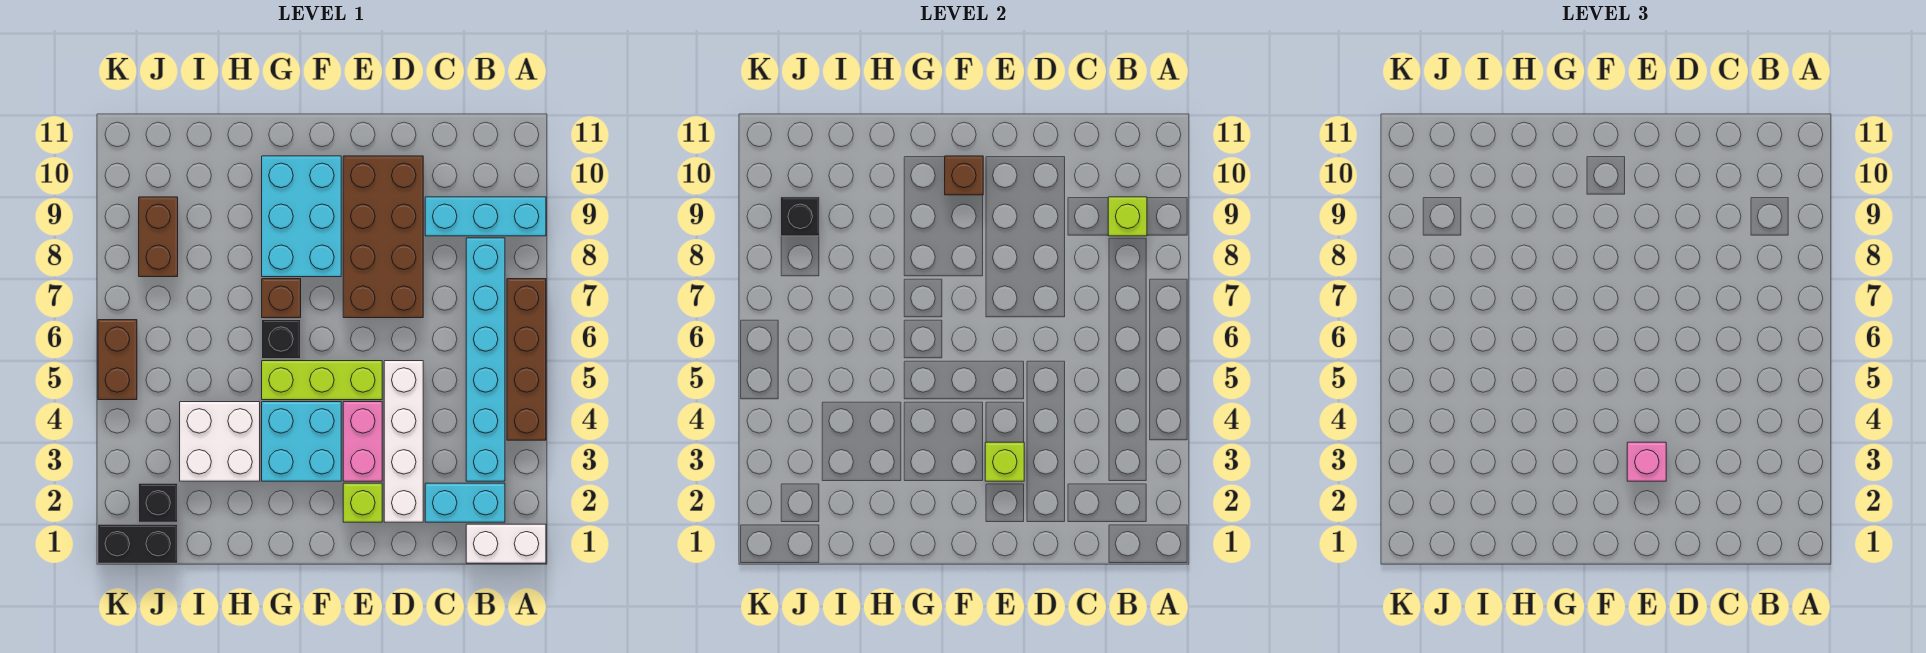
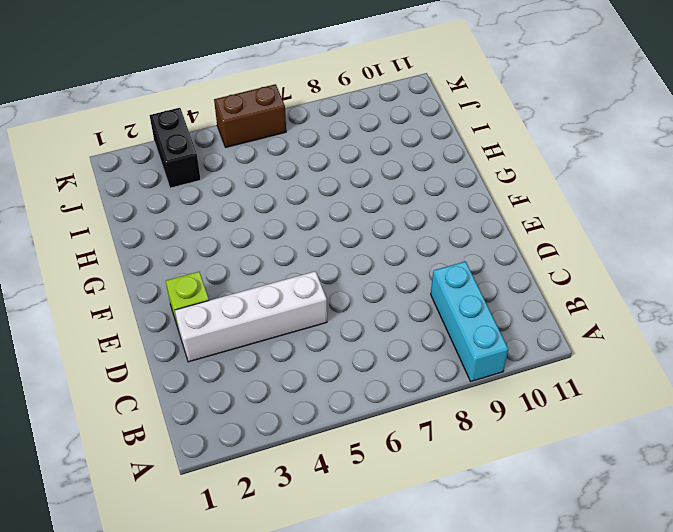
black brick J3:K3 level 1 -> black brick J1:K1 level 1
none -> white brick A1:B1 level 1
none -> brown brick A4:A7 level 1
none -> cyan brick B2:C2 level 1

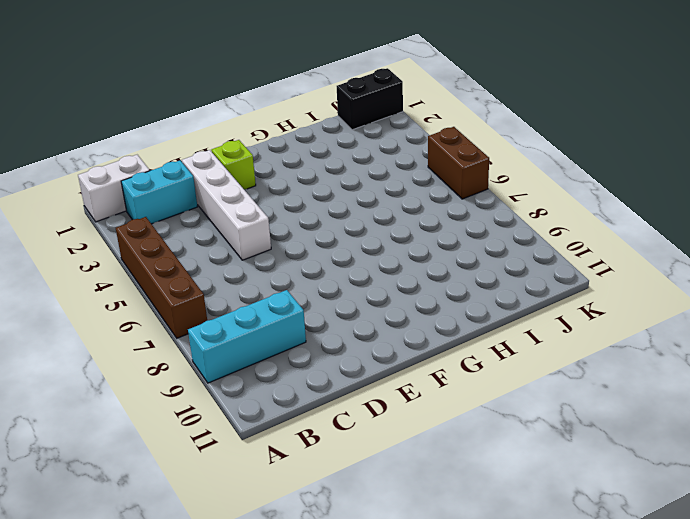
none -> cyan brick B3:B8 level 1
none -> brown brick D7:E10 level 1
none -> pink brick E3:E4 level 1

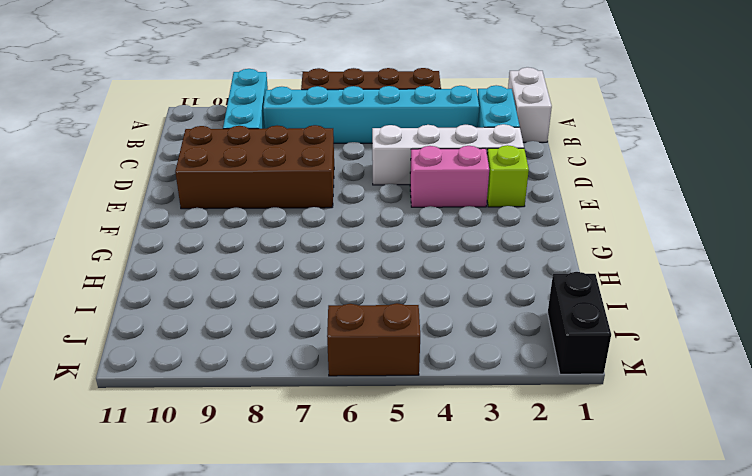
none -> lime brick E5:G5 level 1
none -> cyan brick F3:G4 level 1
none -> cyan brick F8:G10 level 1

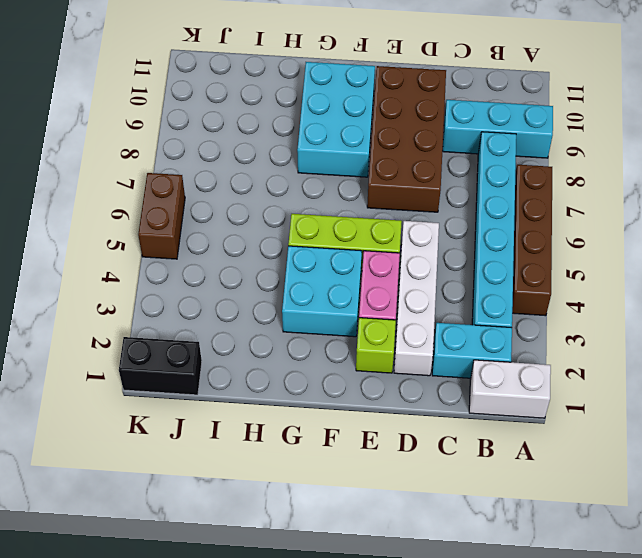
none -> black brick G6 level 1
none -> brown brick G7 level 1
none -> white brick H3:I4 level 1

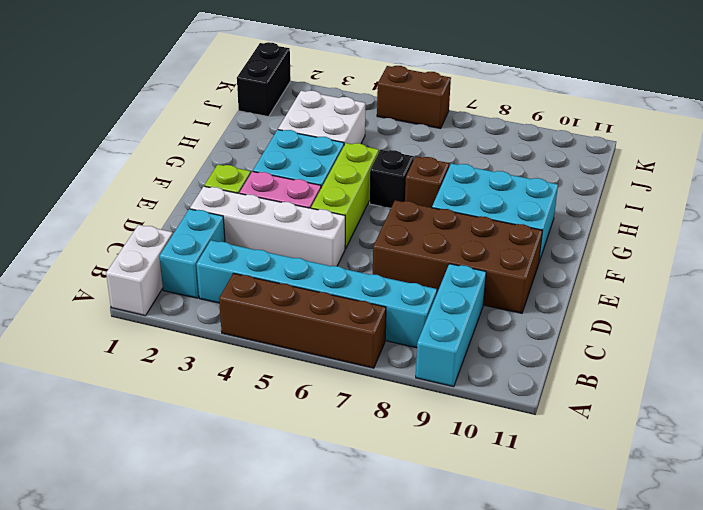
none -> black brick J2 level 1
none -> brown brick J8:J9 level 1
none -> lime brick B9 level 2

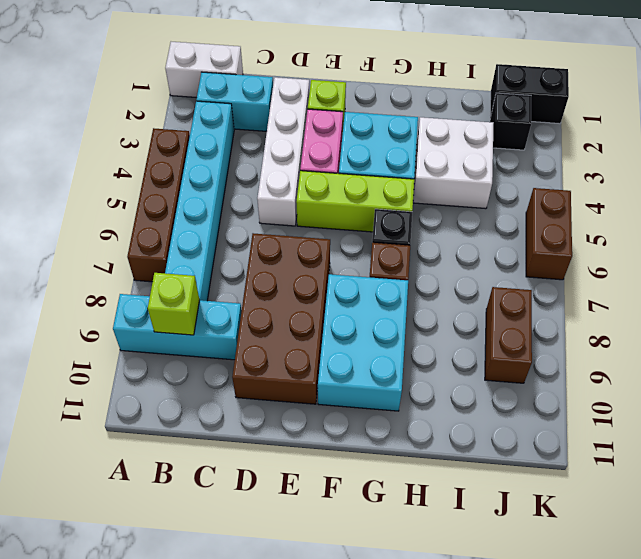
none -> lime brick E3 level 2
none -> brown brick F10 level 2
none -> black brick J9 level 2

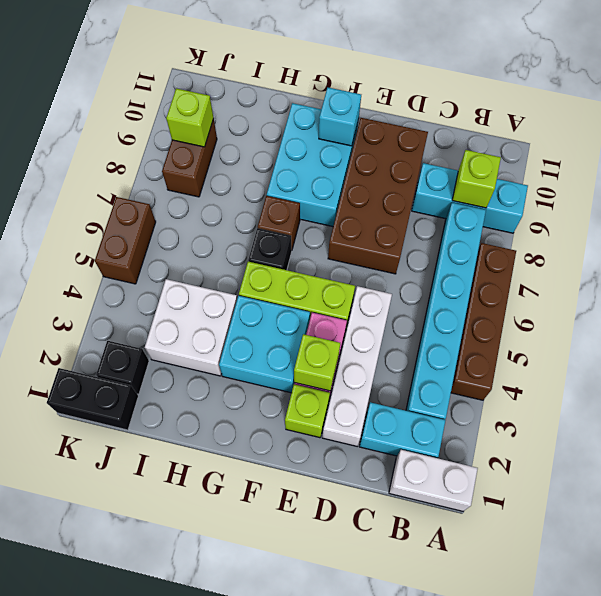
cyan brick F10 level 2 -> brown brick F10 level 2
lime brick J9 level 2 -> black brick J9 level 2
none -> pink brick E3 level 3

